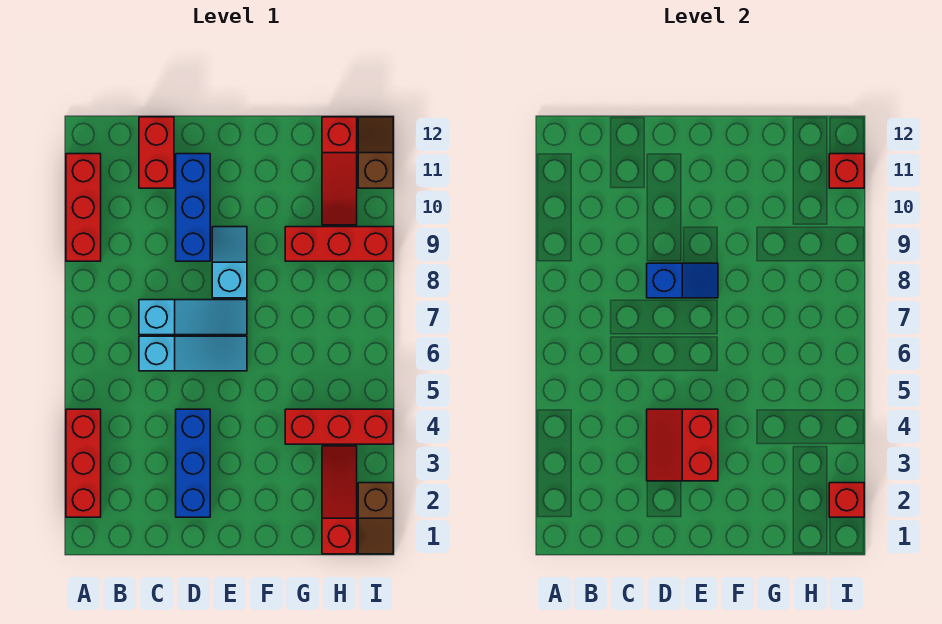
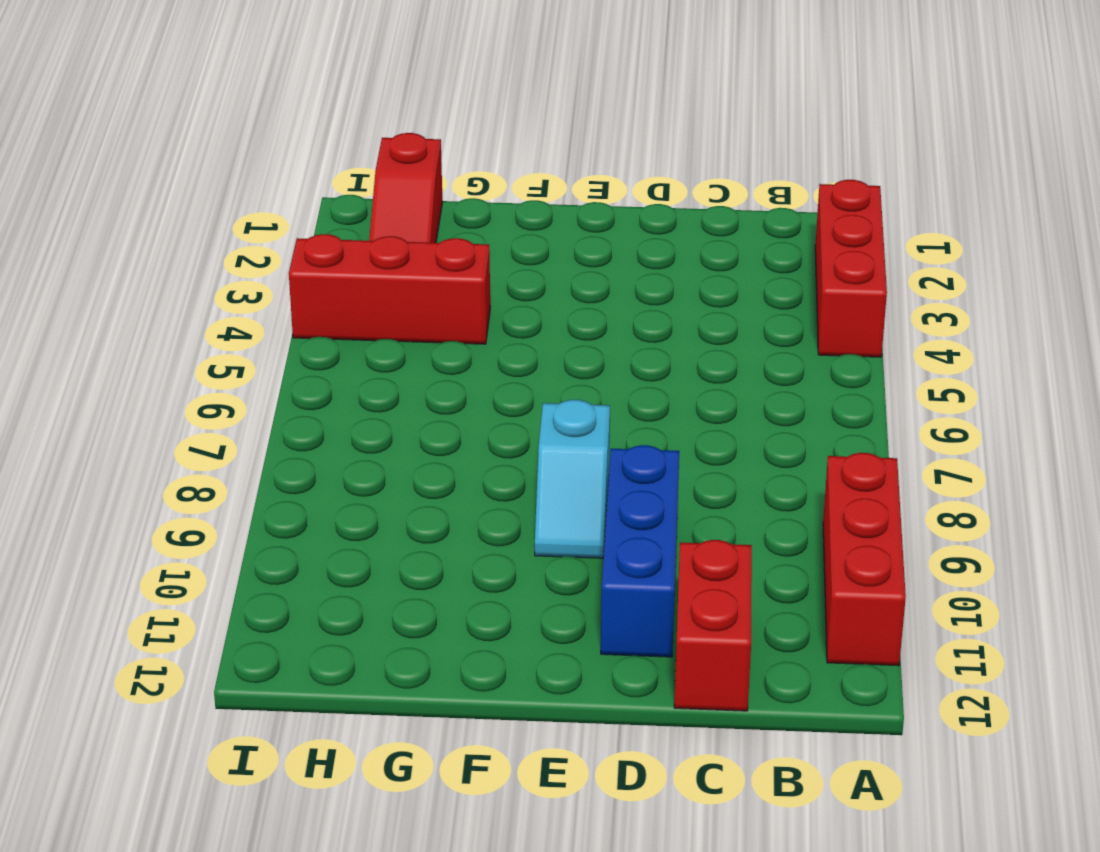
none -> cyan slope C6:E6 level 1 top C
none -> cyan slope C7:E7 level 1 top C
none -> blue brick D2:D4 level 1

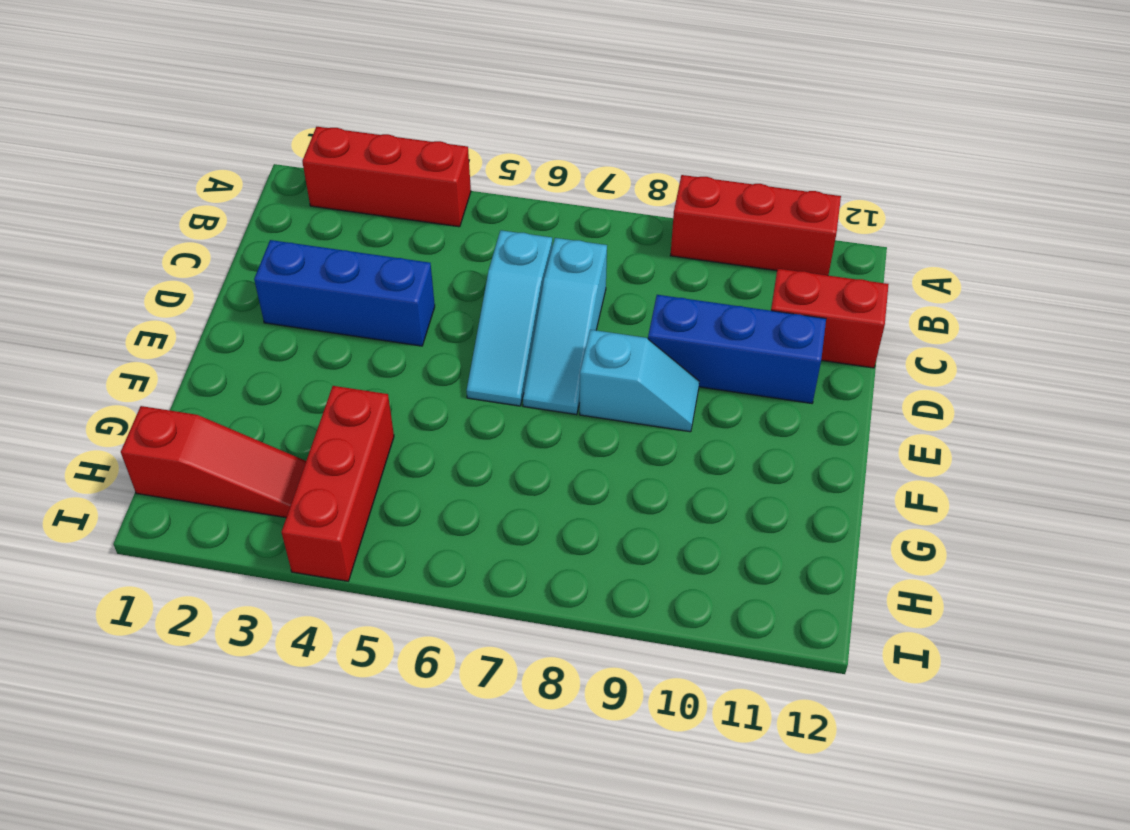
none -> red brick G9:I9 level 1
none -> red slope H10:H12 level 1 top 12
none -> brown slope I1:I2 level 1 top 2

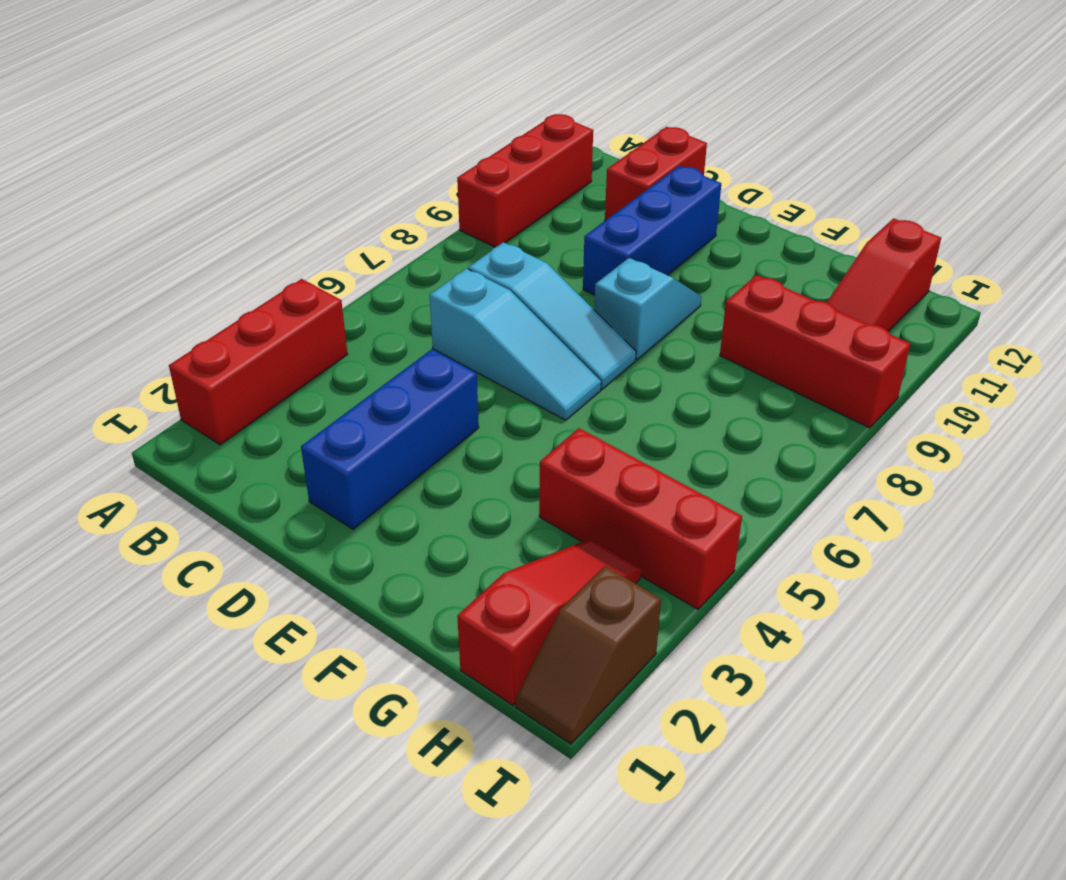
none -> brown slope I11:I12 level 1 top 11
none -> red slope D3:E4 level 2 top E
none -> blue slope D8:E8 level 2 top D

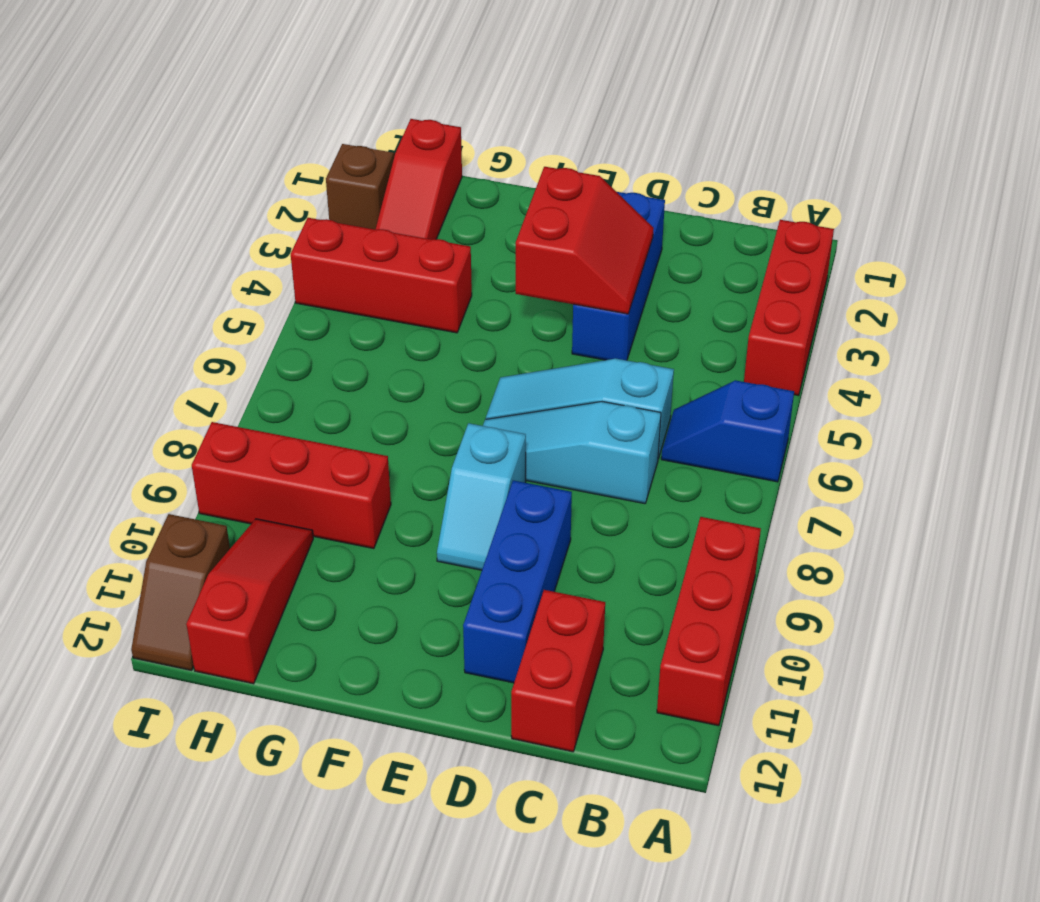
blue slope A6:B6 level 1 top A -> blue slope D8:E8 level 2 top D
none -> red brick I2 level 2
none -> red brick I11 level 2

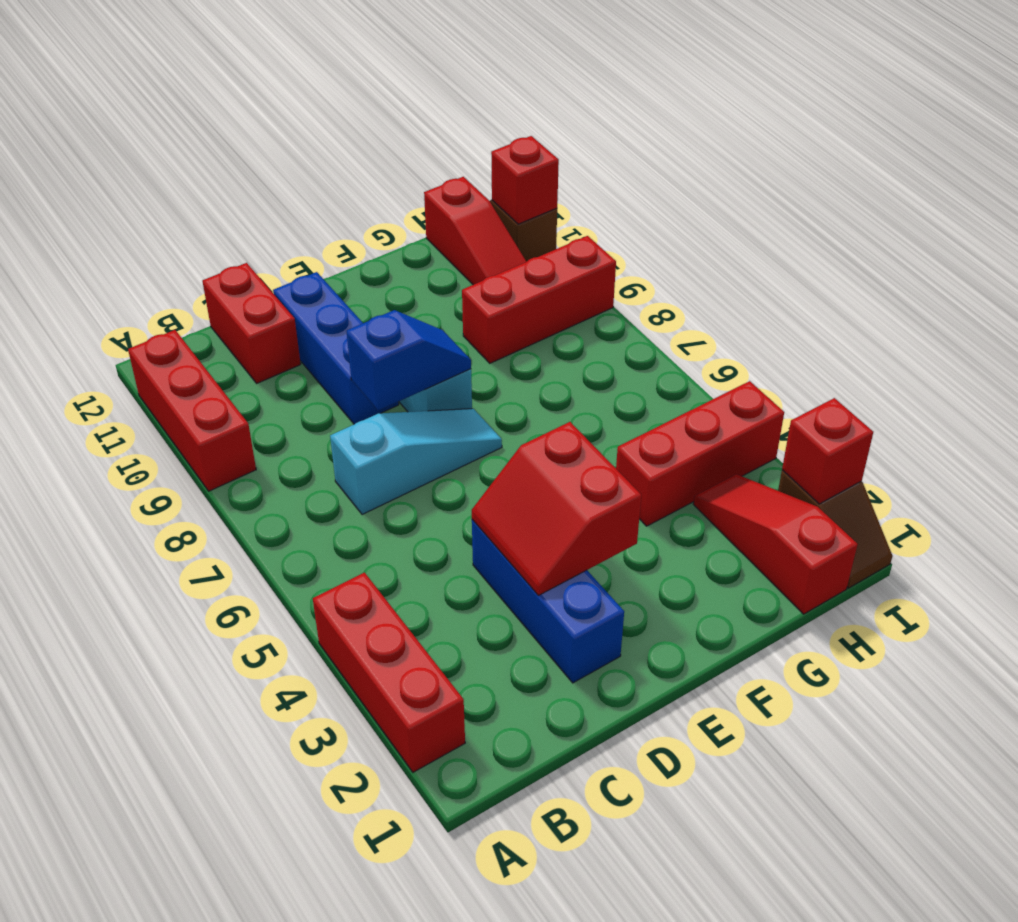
none -> cyan slope C6:E6 level 1 top C

